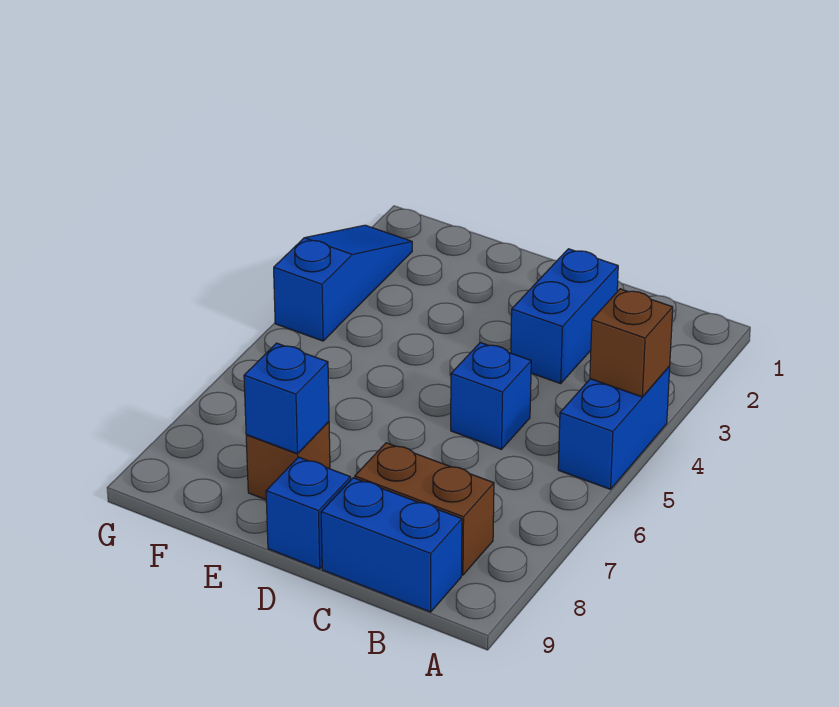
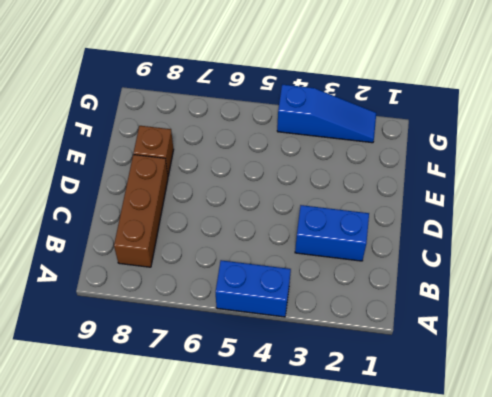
brown brick B8:D8 level 1 -> brown brick B8:C8 level 1
none -> blue brick B9:C9 level 1
none -> blue brick C5 level 1

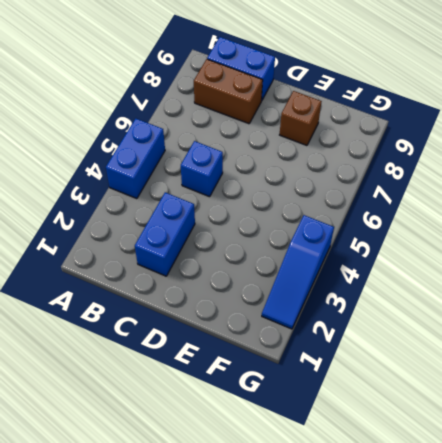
none -> blue brick D9 level 1
none -> brown brick A4 level 2

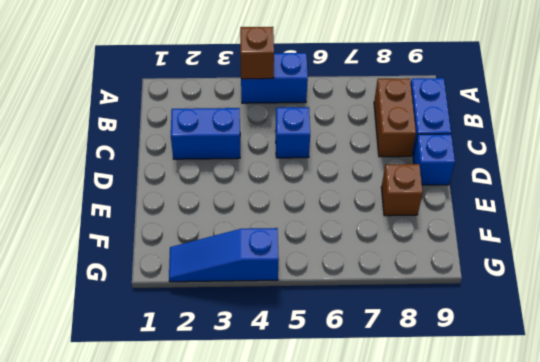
none -> blue brick E8 level 2

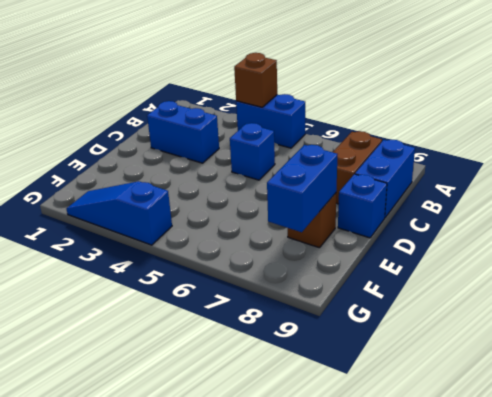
blue brick E8:F8 level 2 -> blue brick E8 level 2

